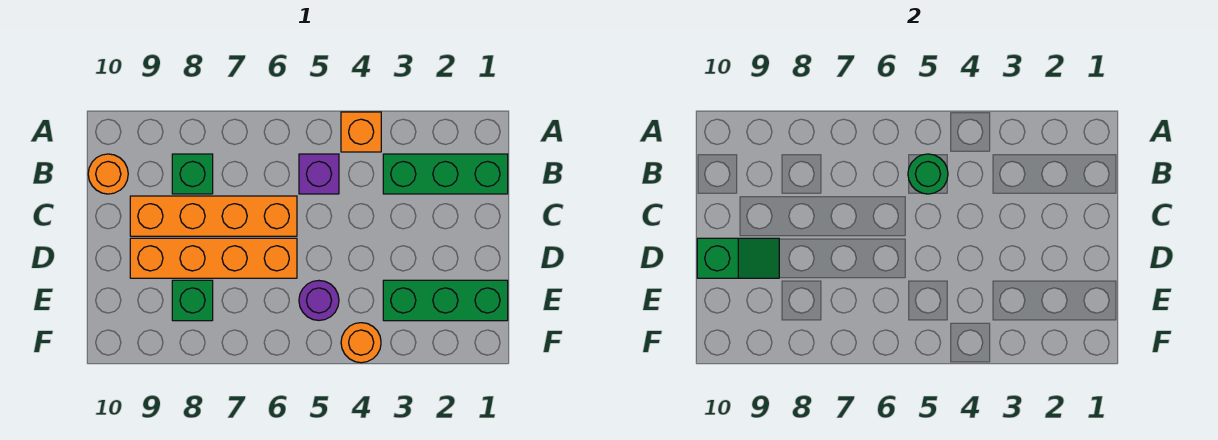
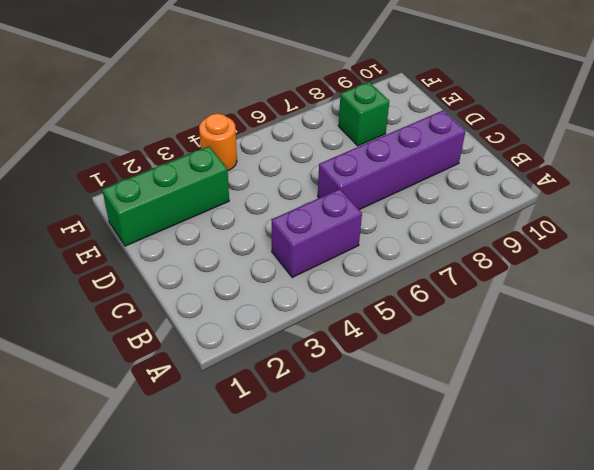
purple brick B4:B5 level 1 -> purple brick B5 level 1
purple brick C6:C9 level 1 -> orange brick C6:C9 level 1
none -> orange brick A4 level 1
none -> green brick B1:B3 level 1
none -> green brick B8 level 1

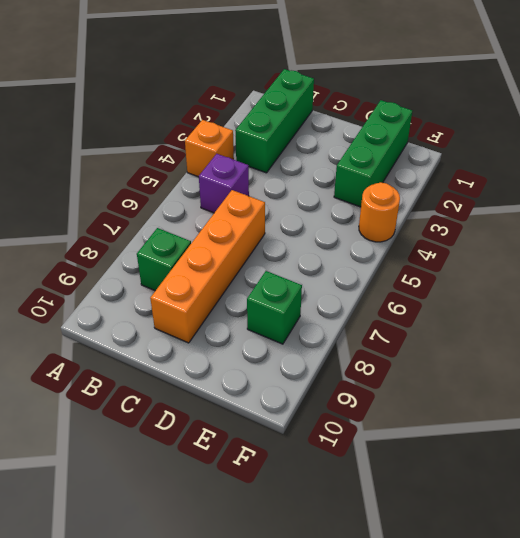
none -> orange round brick B10 level 1
none -> orange brick D6:D9 level 1
none -> purple round brick E5 level 1

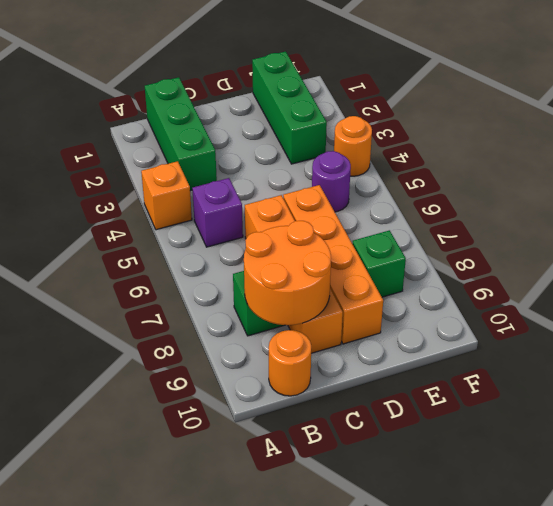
orange round brick B8:C9 level 2 -> none
none -> green round brick B5 level 2
none -> green slope D9:D10 level 2 top 10

